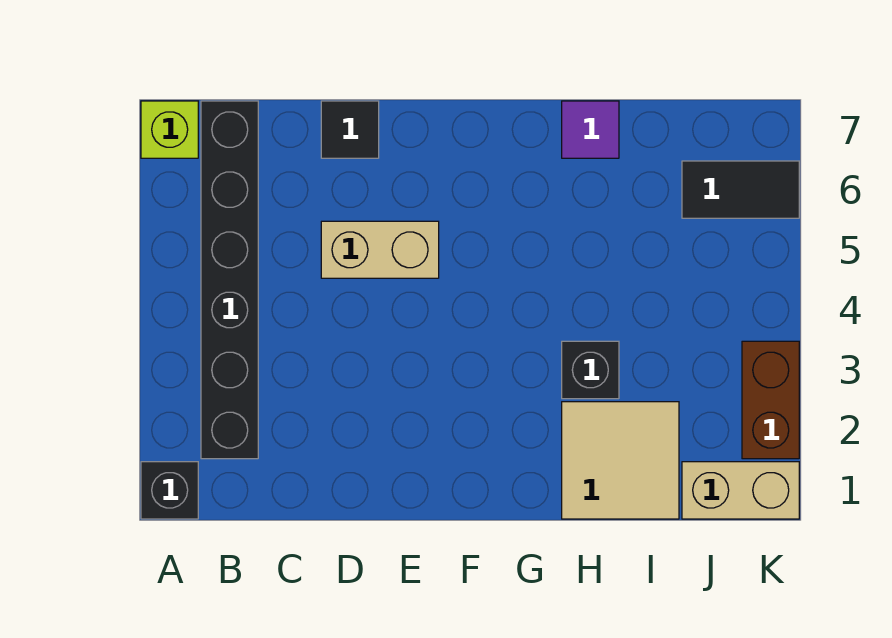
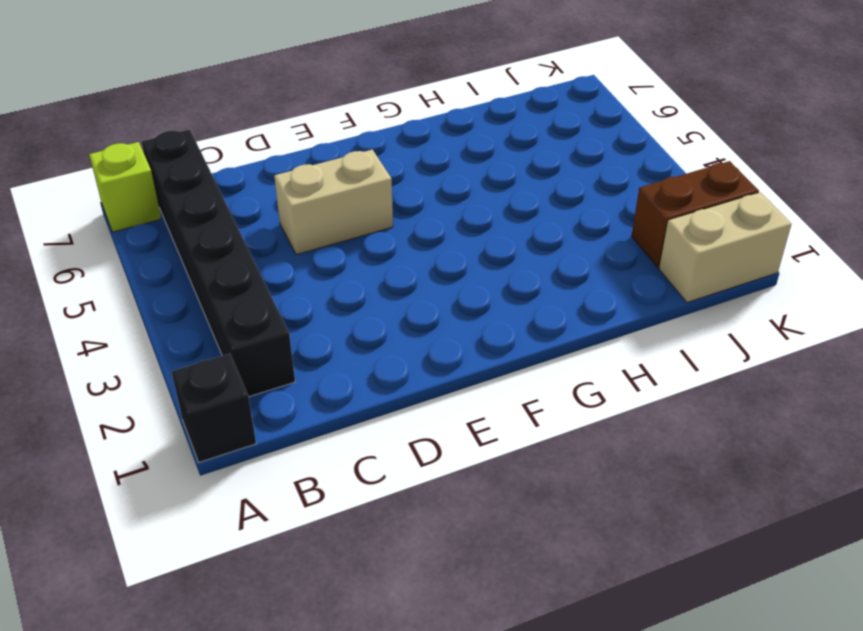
brown brick J2:K2 level 1 -> brown brick K2:K3 level 1
none -> black tile D7 level 1
none -> tan tile H1:I2 level 1

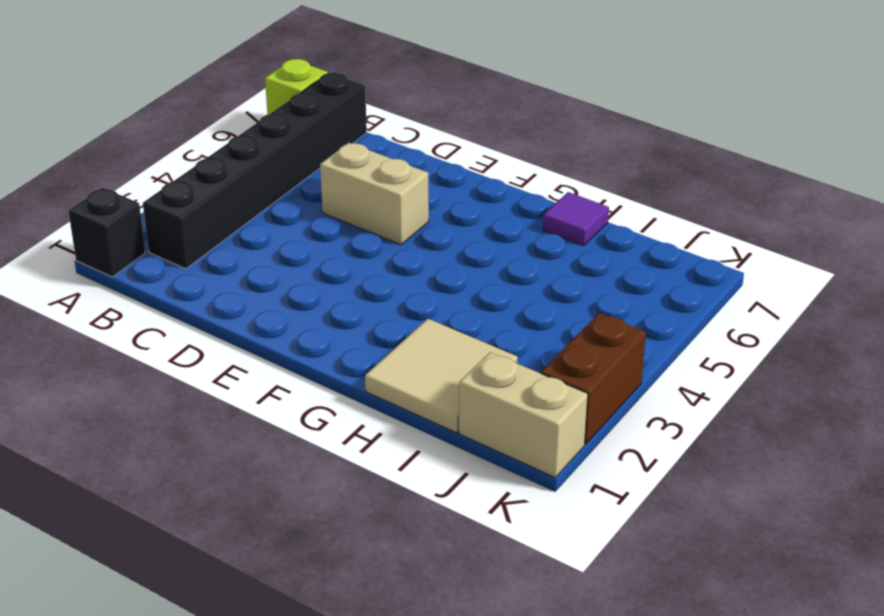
none -> black tile D7 level 1
none -> black brick H3 level 1

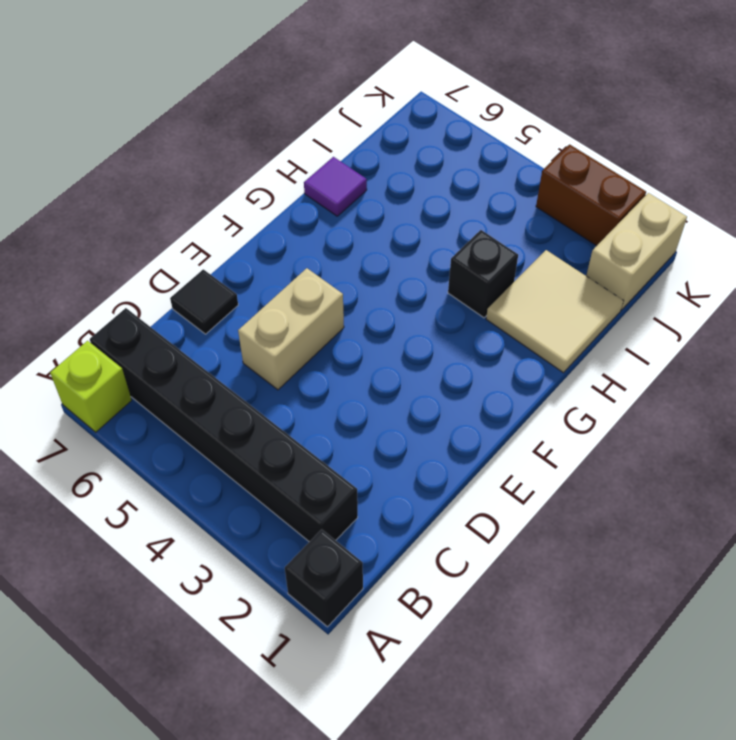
none -> black tile J6:K6 level 1

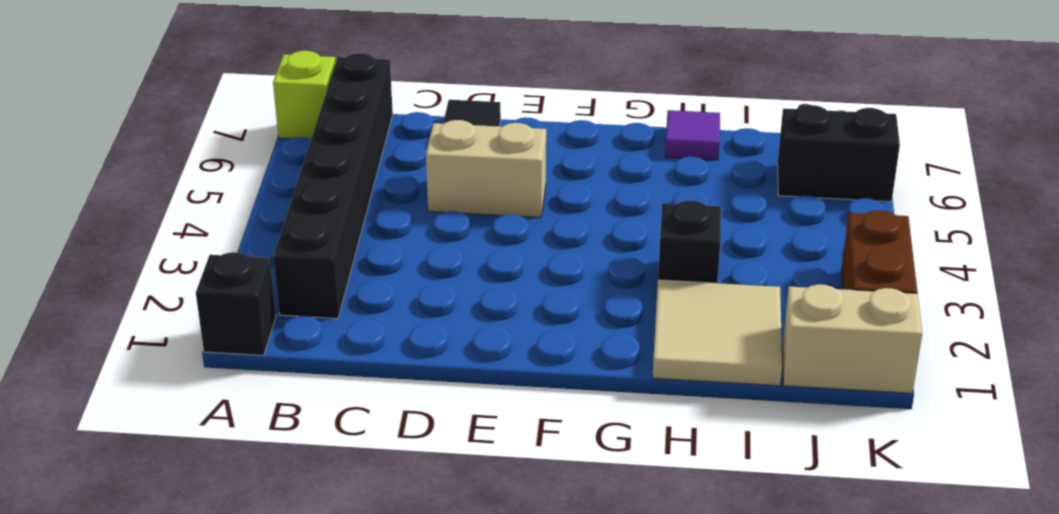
black brick J6:K6 level 1 -> black tile J6:K6 level 1

